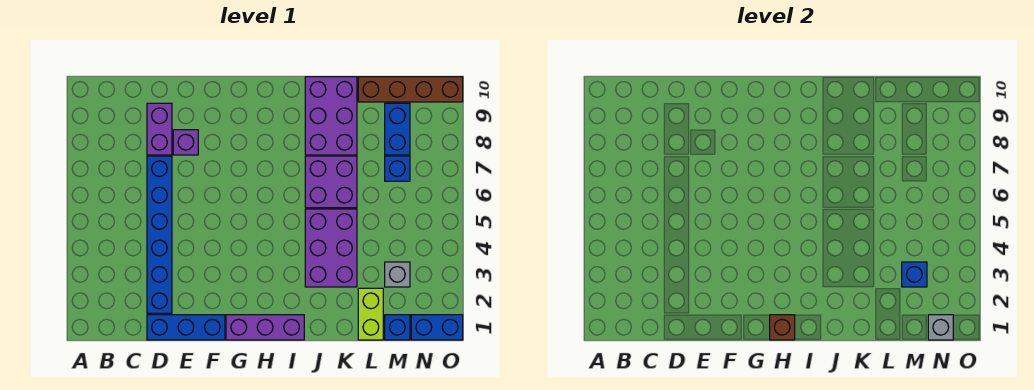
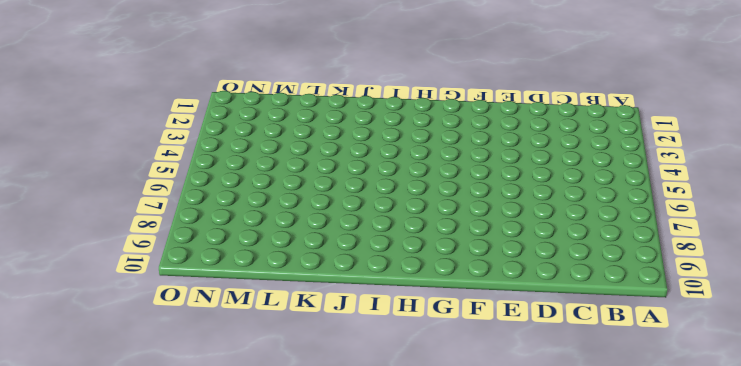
none -> blue brick D1:F1 level 1
none -> blue brick D2:D7 level 1
none -> purple brick D8:D9 level 1

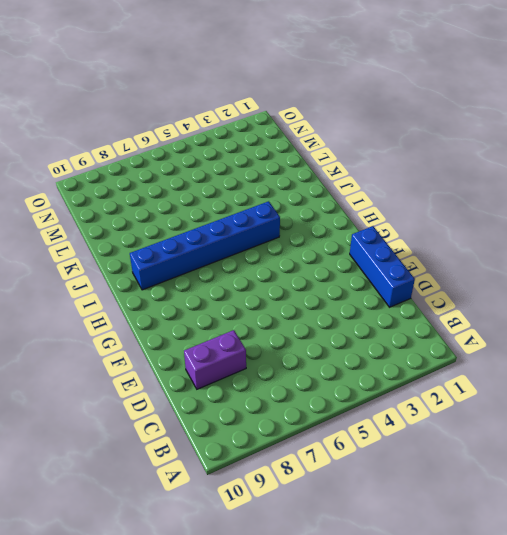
blue brick I4:I9 level 1 -> blue brick D2:D7 level 1
none -> purple brick E8 level 1
none -> purple brick G1:I1 level 1
none -> purple brick J3:K5 level 1

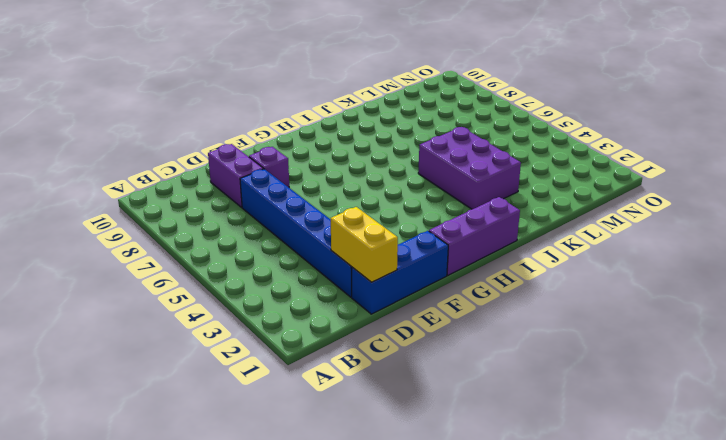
yellow brick D1:D2 level 2 -> none
none -> purple brick J6:K7 level 1
none -> purple brick J8:K10 level 1
none -> lime brick L1:L2 level 1

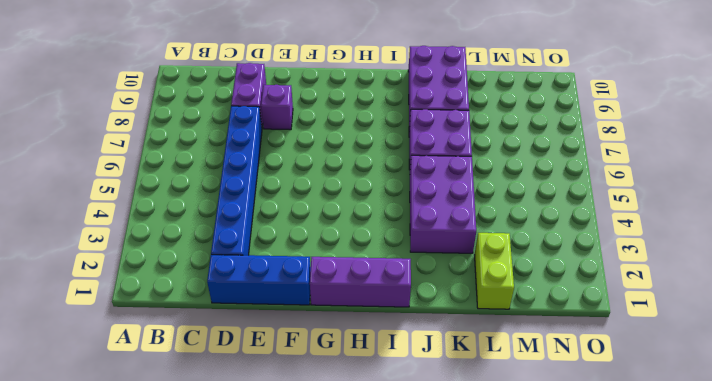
none -> brown brick L10:O10 level 1
none -> blue brick M1 level 1
none -> grey brick M3 level 1

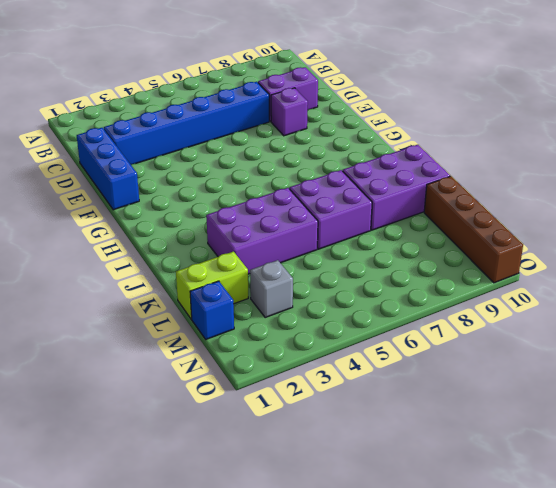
none -> purple brick G1:I1 level 1
none -> blue brick M7 level 1
none -> blue brick M8:M9 level 1

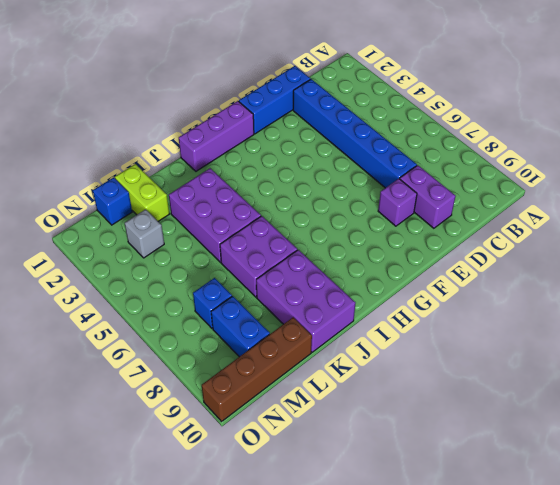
none -> blue brick N1:O1 level 1
none -> brown brick H1 level 2
none -> blue brick M3 level 2

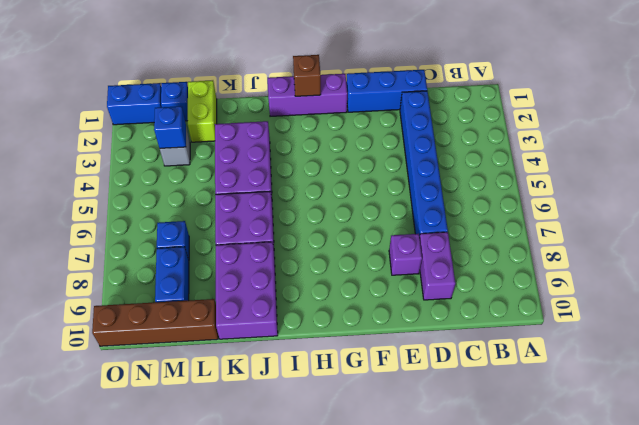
none -> grey brick N1 level 2

